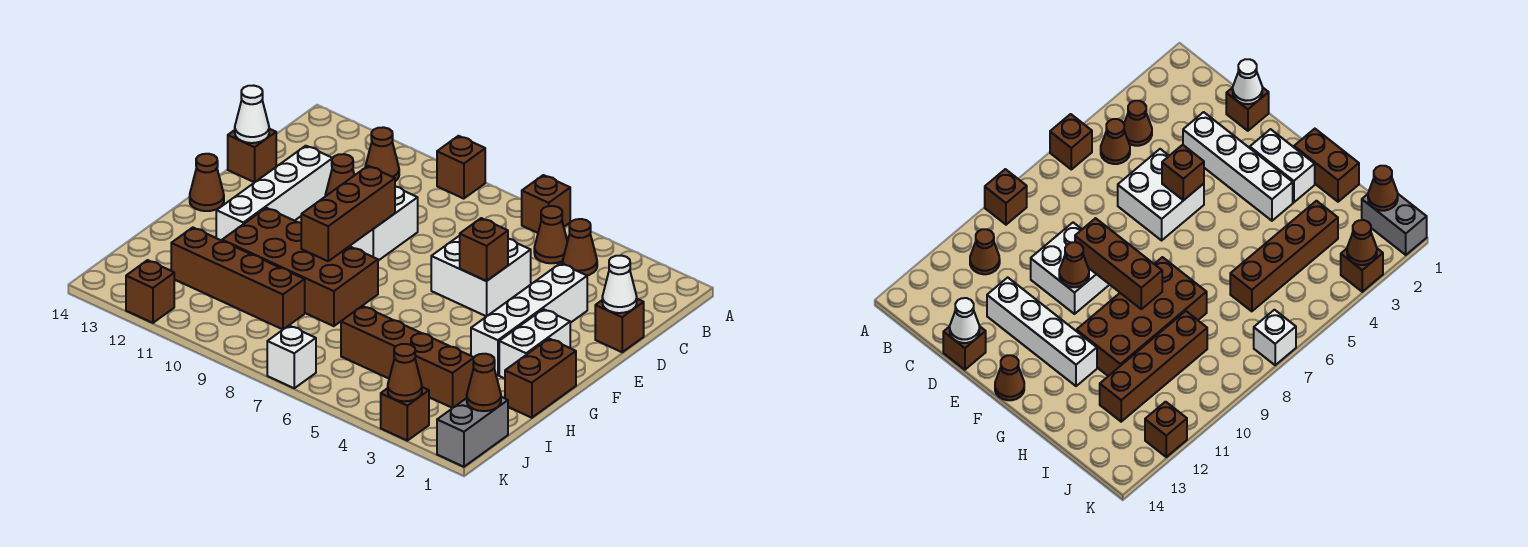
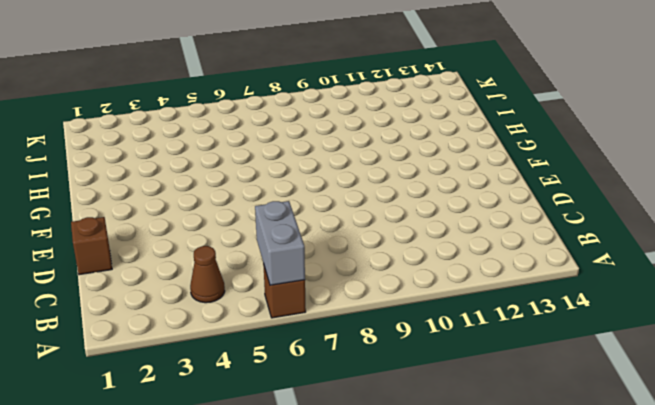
grey brick A6:B6 level 2 -> grey brick J1:K1 level 1
none -> brown brick A9 level 1
none -> brown cone B5 level 1
none -> brown cone B11 level 1

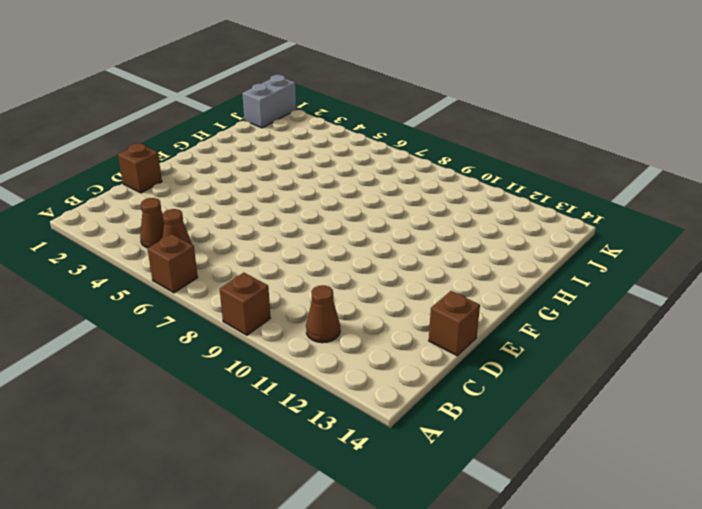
none -> white brick D3:G3 level 1
none -> white brick D5:E6 level 1
none -> white brick D9:E10 level 1

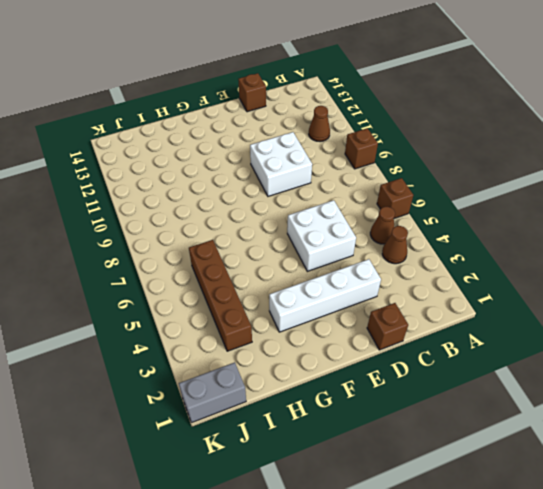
none -> white brick D12:G12 level 1
none -> white brick F2:G2 level 1
none -> brown cone F14 level 1

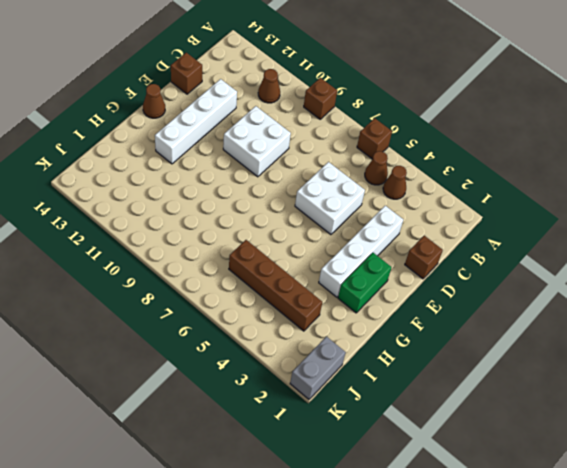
green brick F2:G2 level 1 -> white brick F2:G2 level 1
none -> brown brick G1:H1 level 1
none -> brown brick G8:H11 level 1
none -> brown brick I9:I12 level 1

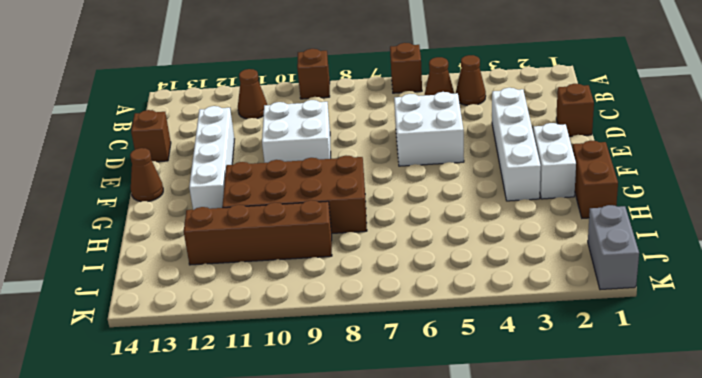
none -> brown brick I3:I6 level 1
none -> brown brick K3 level 1
none -> white brick K7 level 1

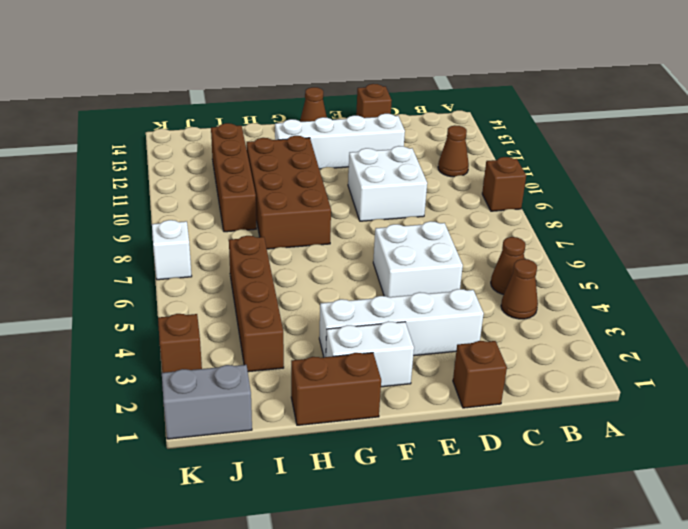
none -> brown brick A6 level 1
none -> brown brick K12 level 1
none -> white cone D1 level 2

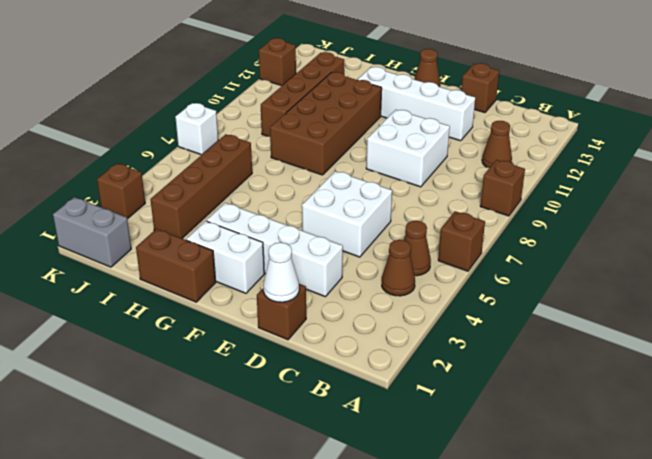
none -> white cone D14 level 2
none -> brown brick E5 level 2
none -> brown brick E9:G9 level 2

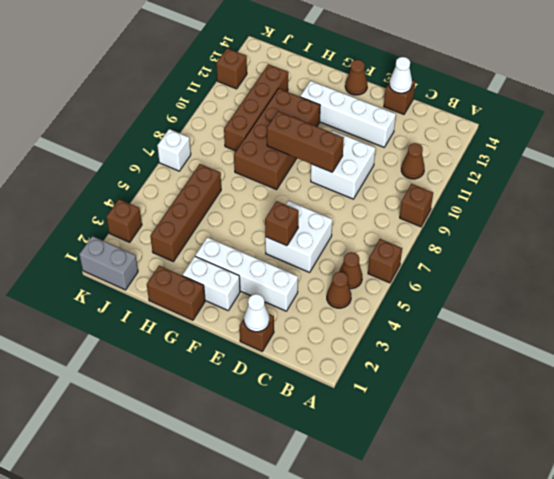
none -> brown cone E10 level 2
none -> brown cone J1 level 2
none -> brown cone K3 level 2

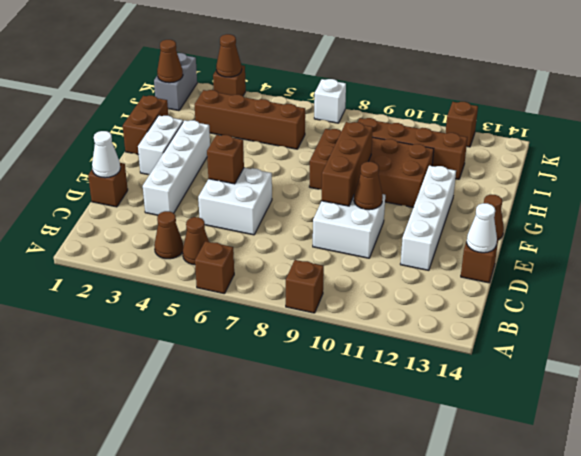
none -> brown cone B11 level 1

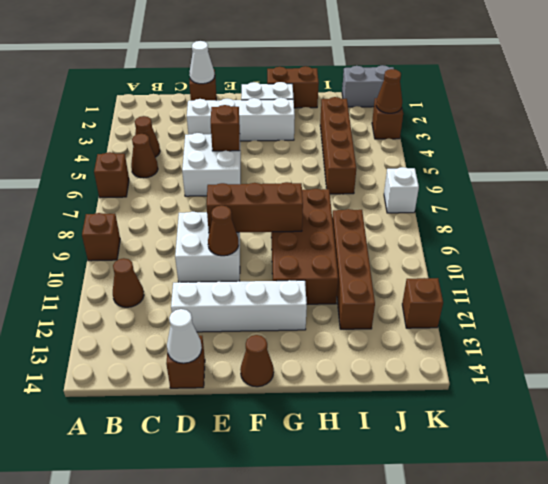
none -> brown cone J1 level 2

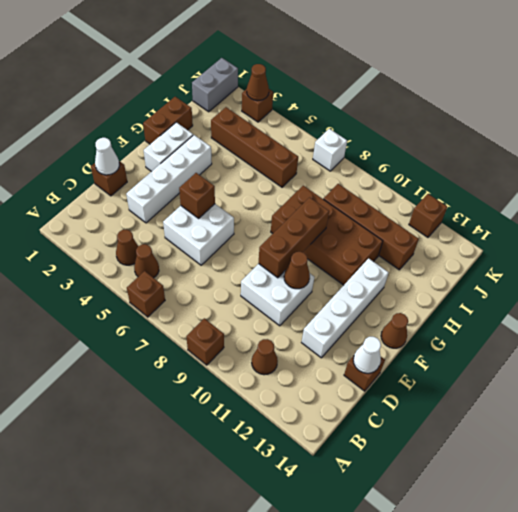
none -> brown cone J1 level 2

